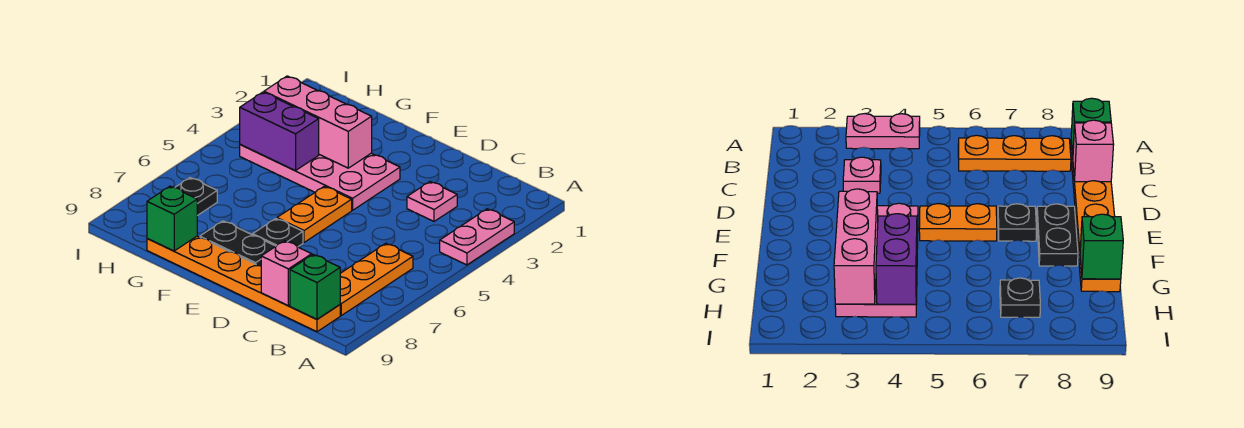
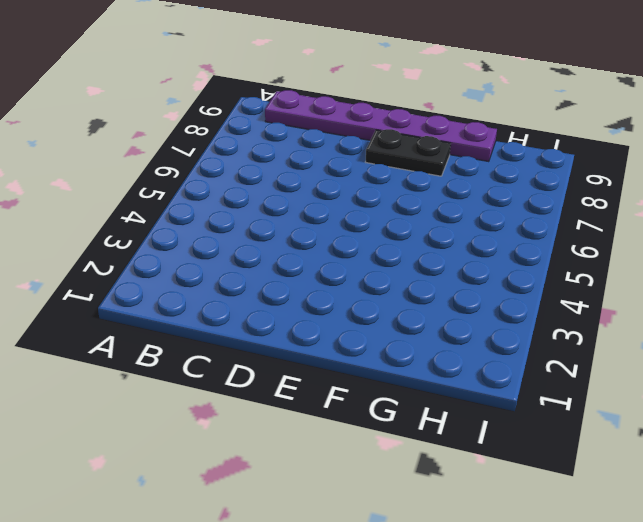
purple plate B9:G9 level 1 -> orange plate B9:G9 level 1
none -> pink plate A3:A4 level 1
none -> orange plate B6:B8 level 1
none -> pink plate C3 level 1

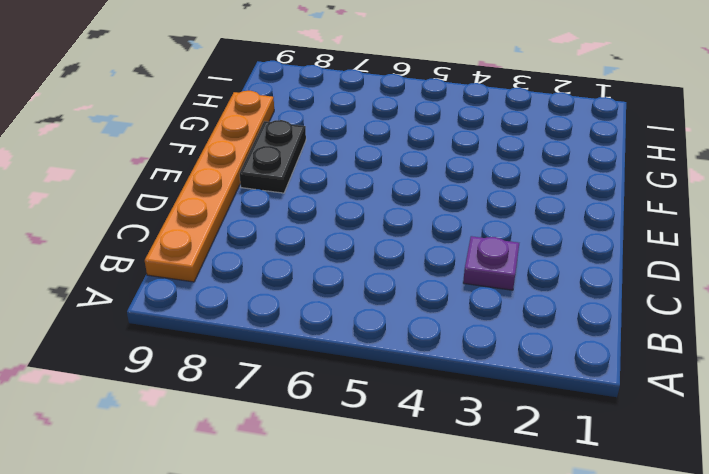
purple plate C3 level 1 -> pink plate C3 level 1
none -> pink plate A3:A4 level 1
none -> orange plate B6:B8 level 1
none -> pink plate E3:H4 level 1

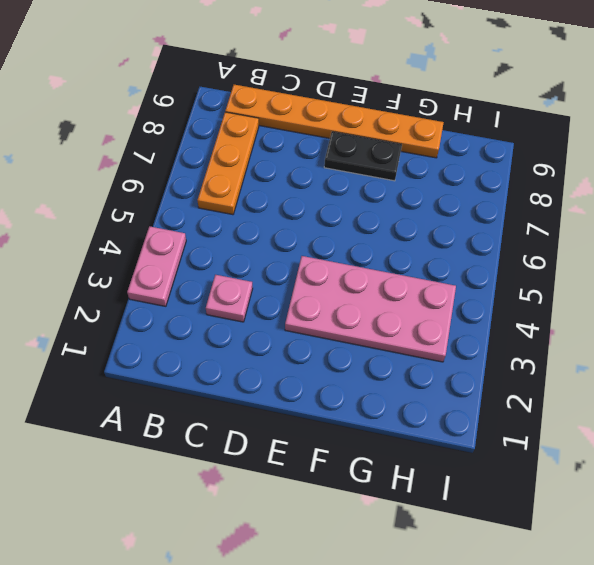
none -> orange plate E5:E6 level 1
none -> black plate E7 level 1
none -> black plate H7 level 1

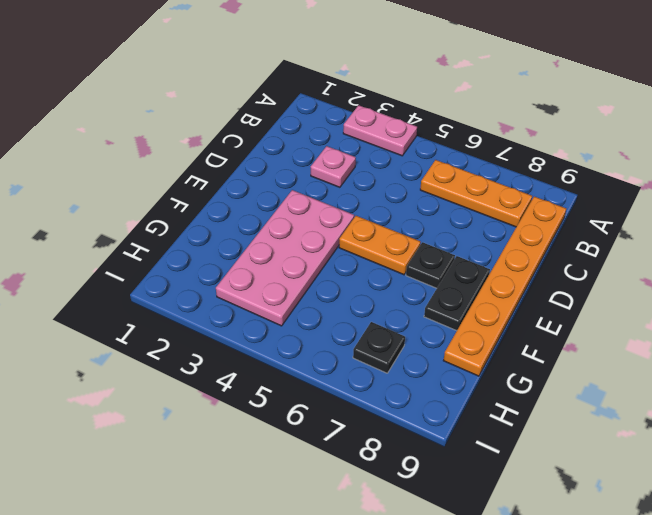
none -> green brick B9 level 2
none -> pink brick C9 level 2
none -> pink brick F3:H3 level 2

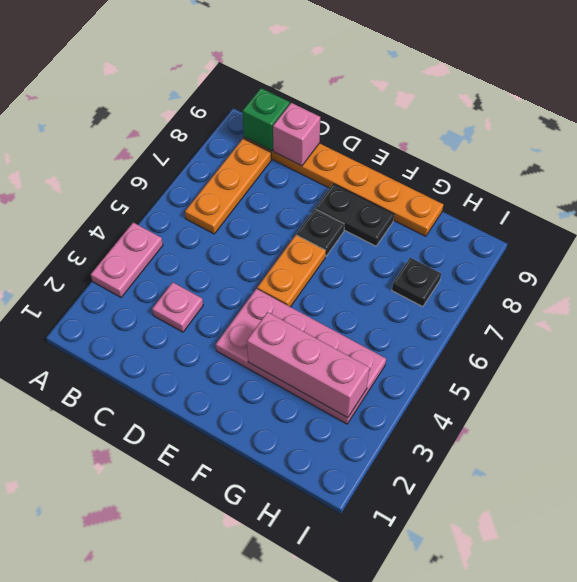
none -> purple brick G4:H4 level 2
none -> green brick G9 level 2

